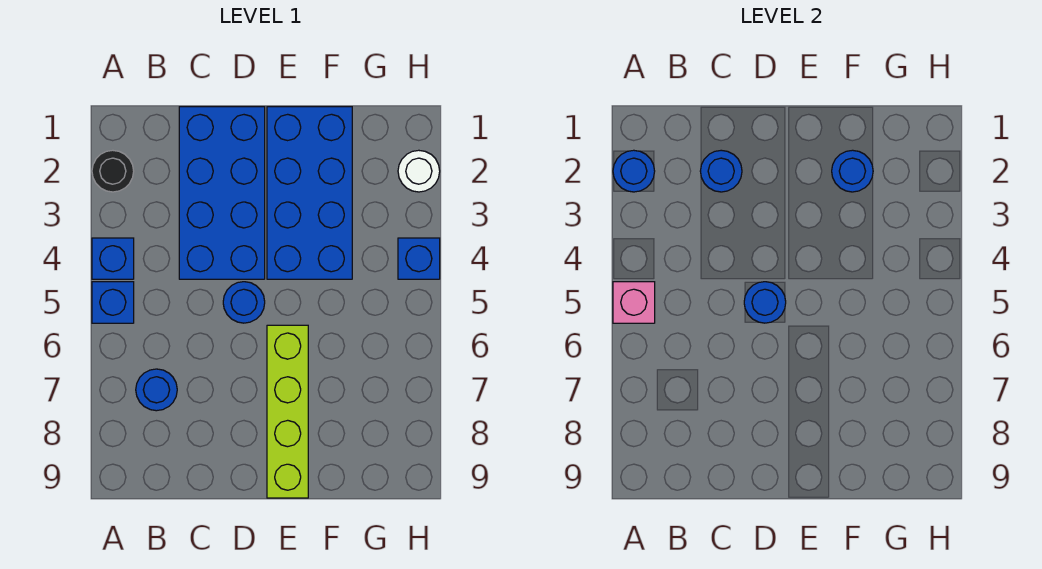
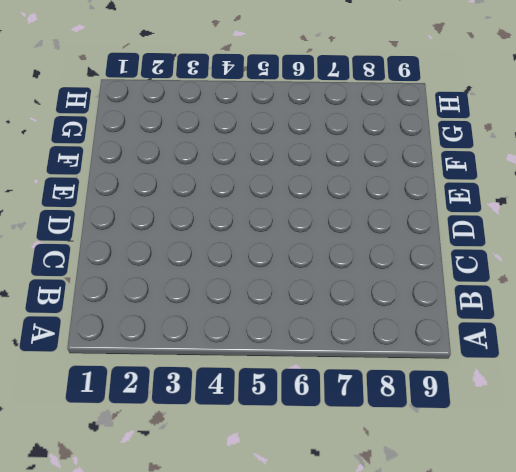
none -> black round brick A2 level 1
none -> blue brick A4 level 1
none -> blue brick A5 level 1

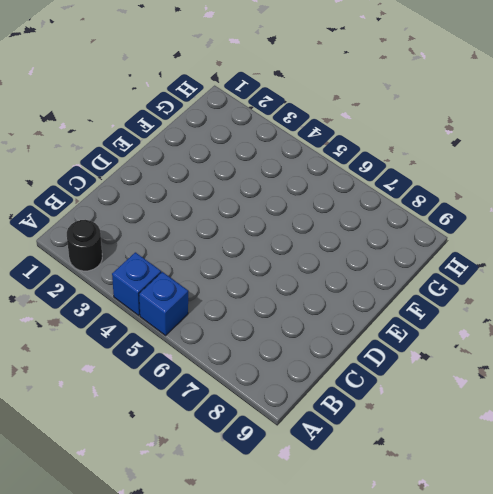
none -> blue round brick B7 level 1
none -> blue brick C1:D4 level 1
none -> blue round brick D5 level 1

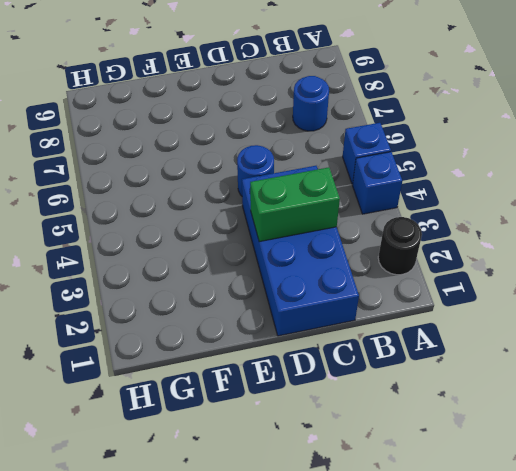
green brick C3:D3 level 2 -> none
none -> blue brick E1:F4 level 1
none -> lime brick E6:E9 level 1
none -> white round brick H2 level 1

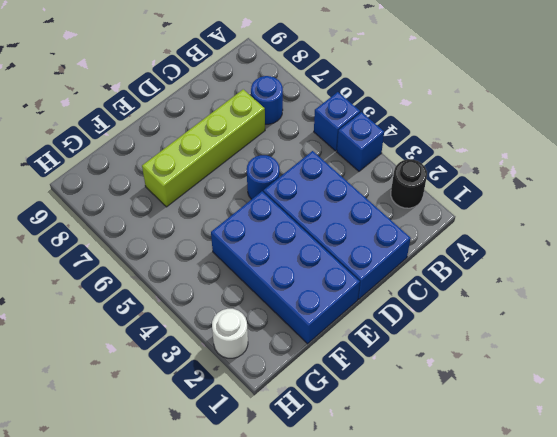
lime brick C7:F7 level 1 -> lime brick E6:E9 level 1
none -> blue brick H4 level 1
none -> blue round brick A2 level 2
none -> pink brick A5 level 2

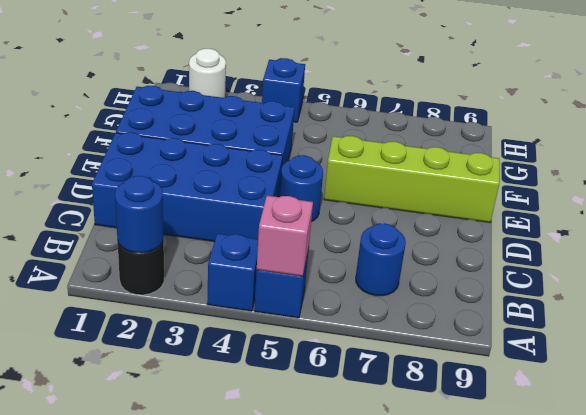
none -> blue round brick C2 level 2
none -> blue round brick D5 level 2
none -> blue round brick F2 level 2

